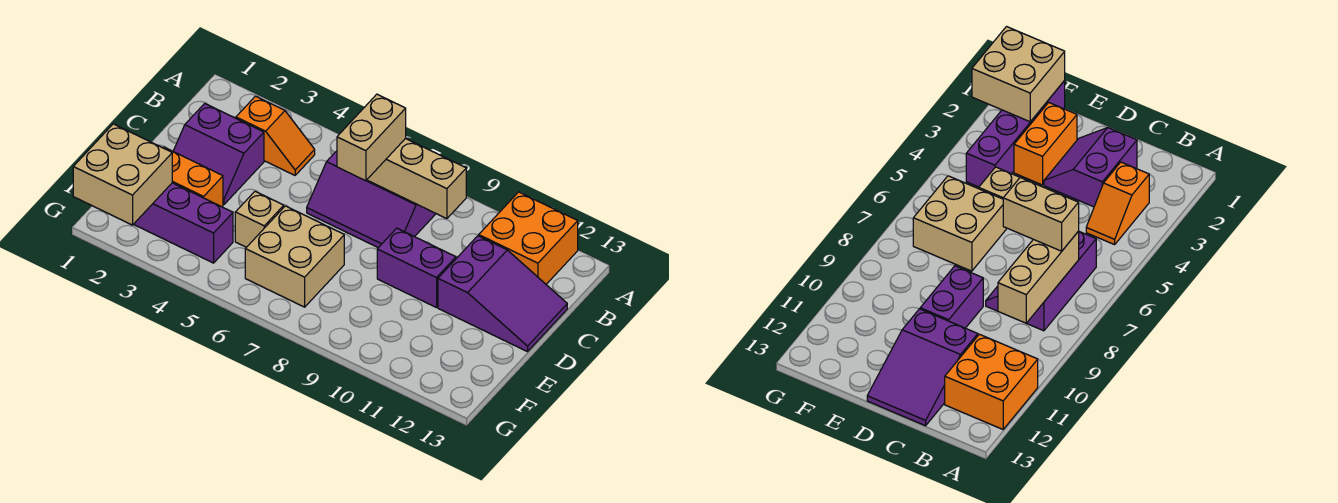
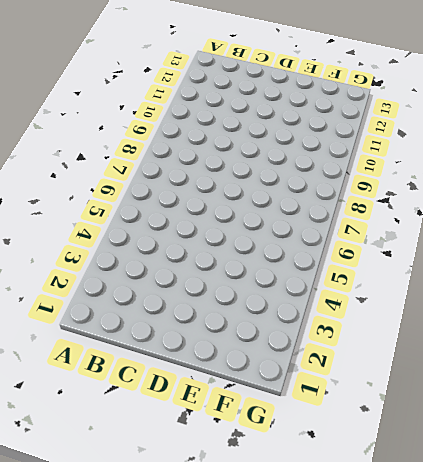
none -> orange brick A11:B12 level 1
none -> orange slope B3:B4 level 1 top 3
none -> purple slope B6:C8 level 1 top B

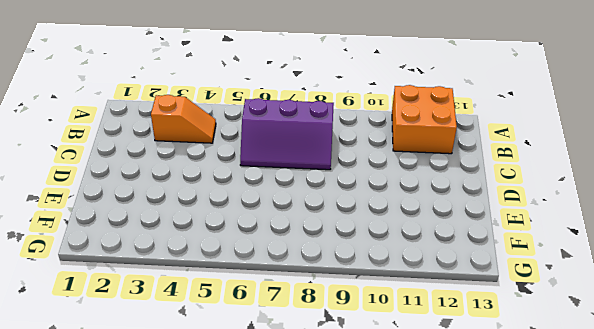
none -> purple slope C2:D3 level 1 top C
none -> purple slope C11:D13 level 1 top 11
none -> purple brick D9:D10 level 1

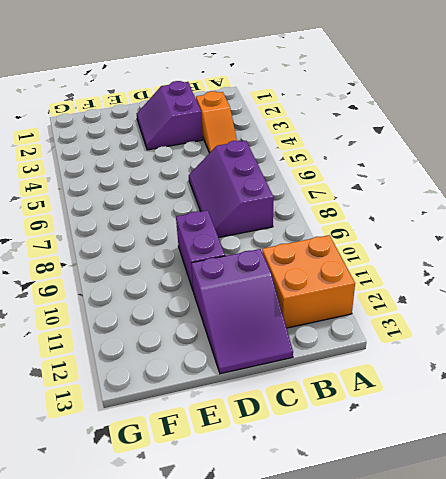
none -> orange brick E2:E3 level 1
none -> tan brick E5 level 1
none -> tan brick E6:F7 level 1

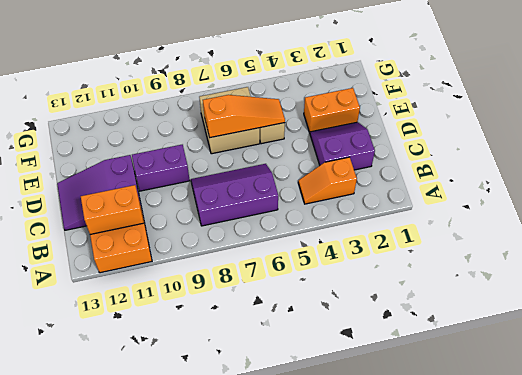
orange brick B11:B12 level 2 -> none
orange slope E5:E7 level 2 top 7 -> none
none -> purple brick F1:F4 level 1
none -> tan brick B7:B9 level 2
none -> tan brick F1:G2 level 2

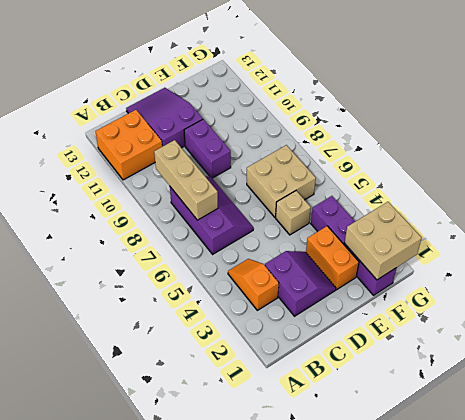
none -> tan brick B7:C7 level 3

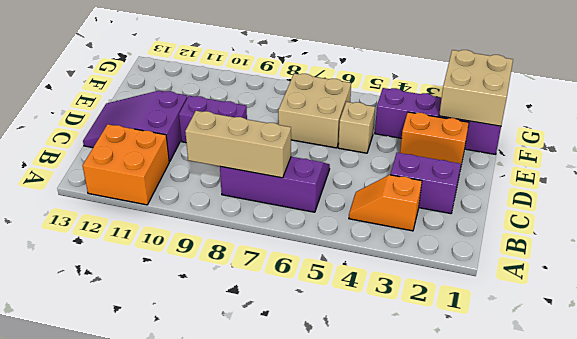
none -> tan brick B7:C7 level 3

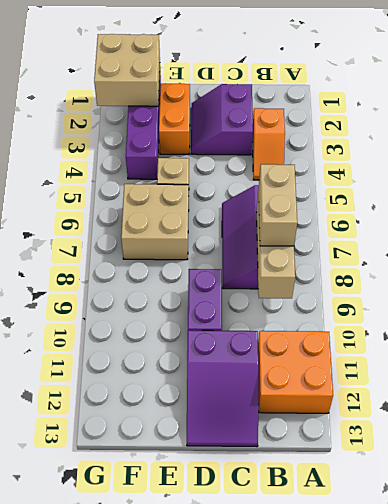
tan brick B7:B8 level 3 -> tan brick B7:C7 level 3

